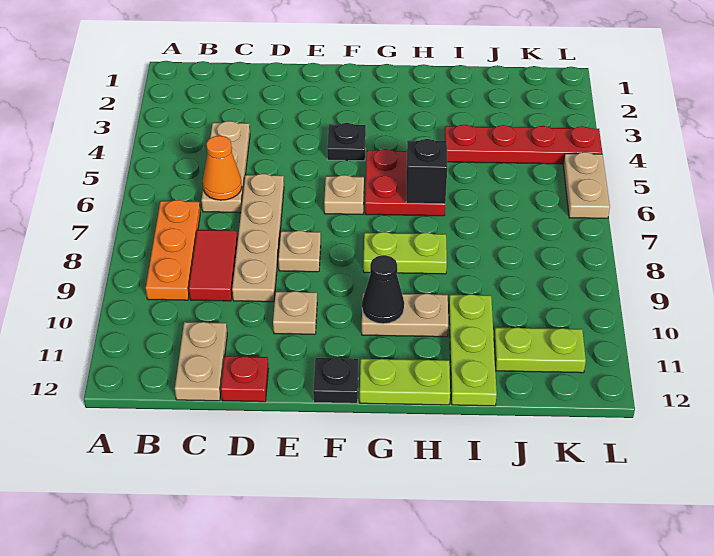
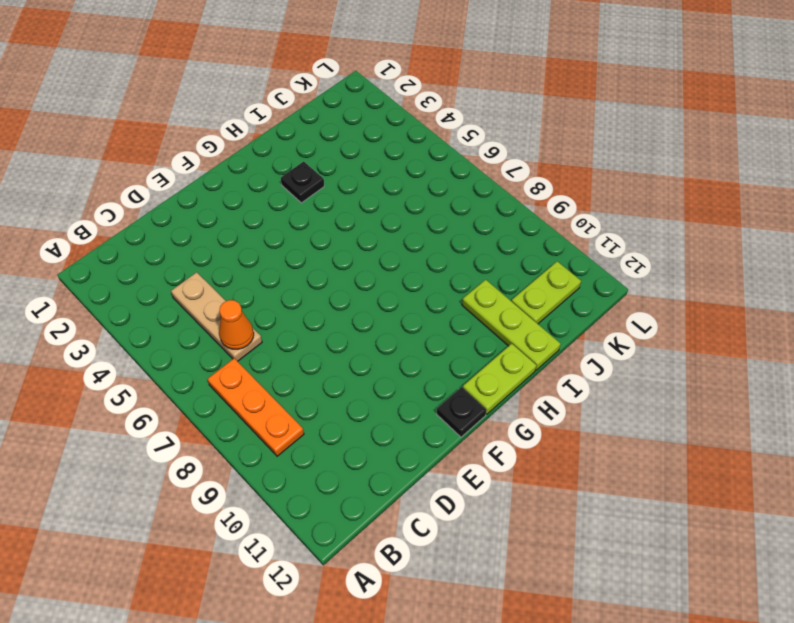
black plate H3 level 1 -> black plate F4 level 1
none -> red tile C8:C9 level 1
none -> tan plate C11:C12 level 1
none -> tan plate D6:D9 level 1

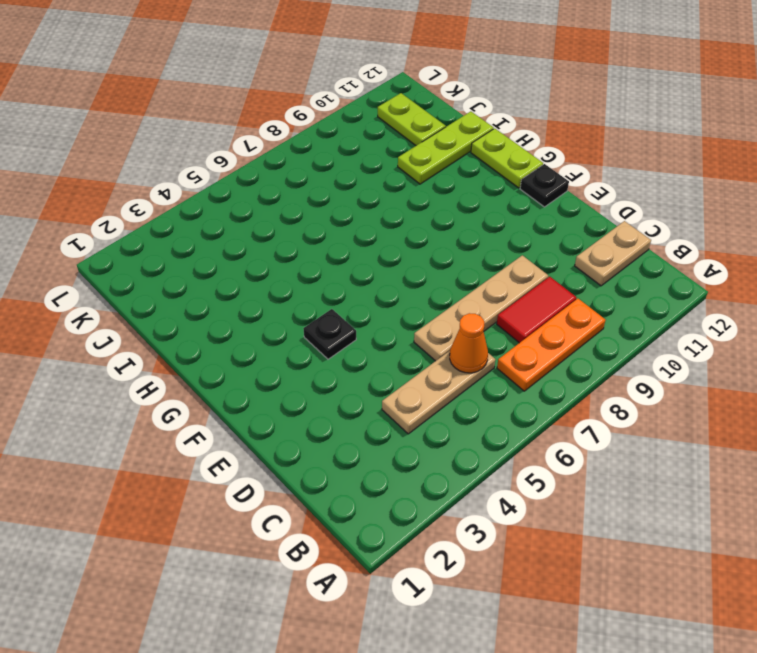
none -> red plate D12 level 1
none -> tan plate E8 level 1
none -> tan plate E10 level 1

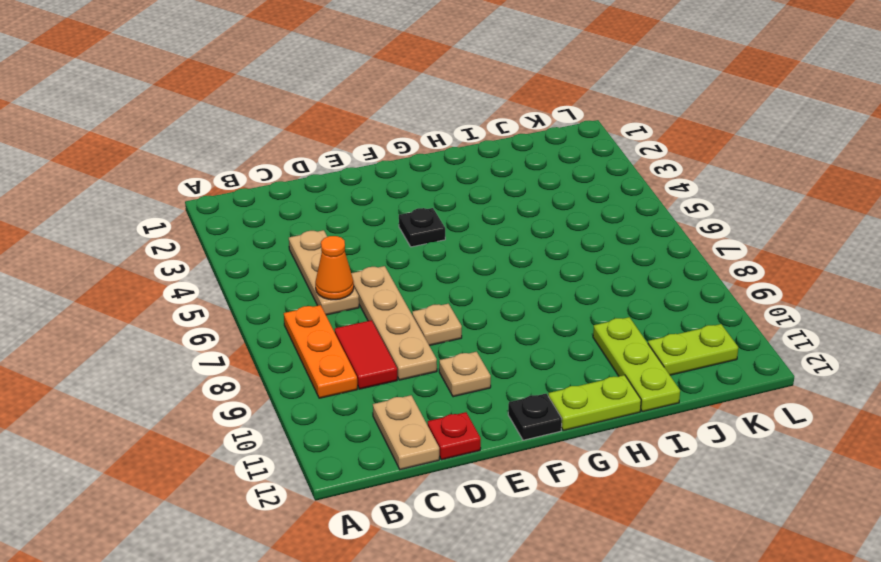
none -> tan plate F6 level 1
none -> red plate G5:H6 level 1
none -> lime plate G8:H8 level 1

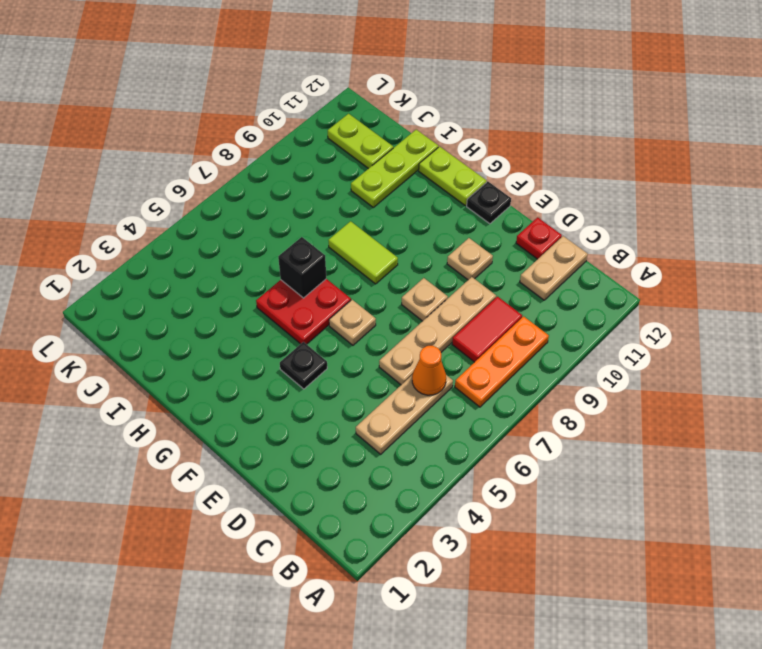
lime tile G8:H8 level 1 -> lime plate G8:H8 level 1
none -> tan plate G10:H10 level 1
none -> red plate I4:L4 level 1
none -> tan plate L5:L6 level 1

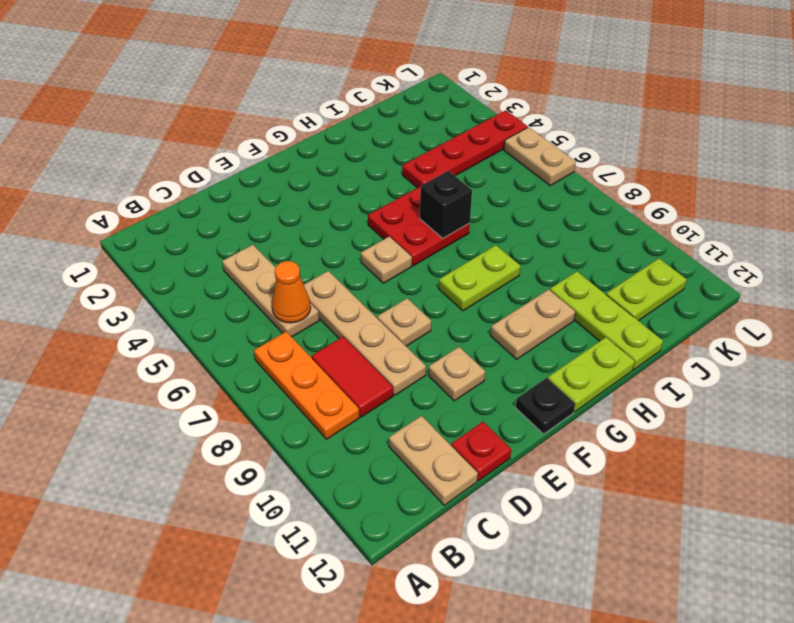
none -> black plate F4 level 1
none -> black cone G10 level 2

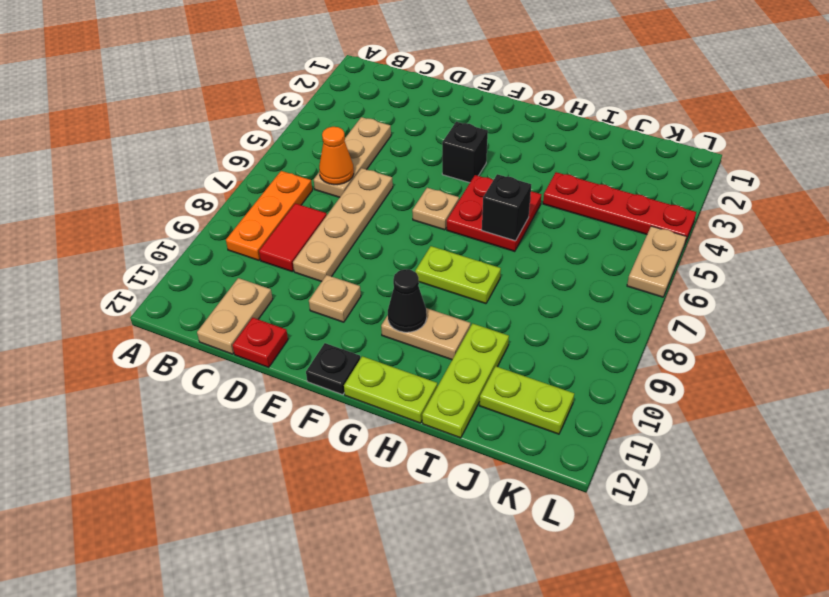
black brick F4 level 1 -> black plate F4 level 1
none -> tan plate E8 level 1

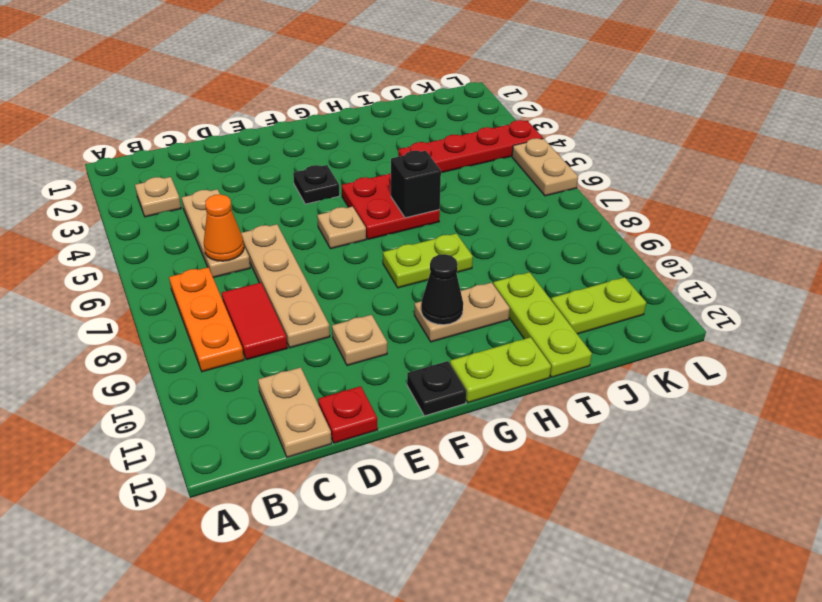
tan plate B3 level 1 -> tan plate E8 level 1

